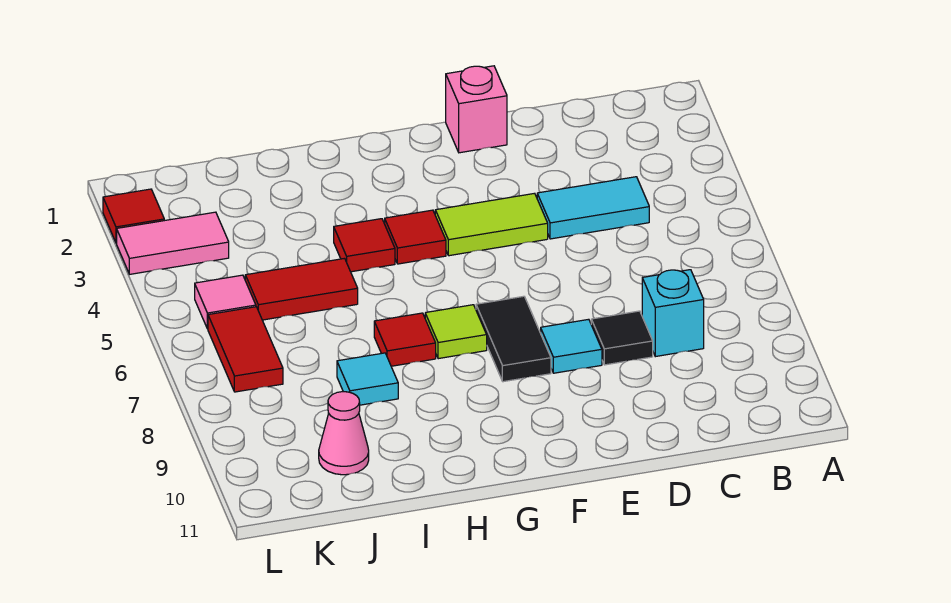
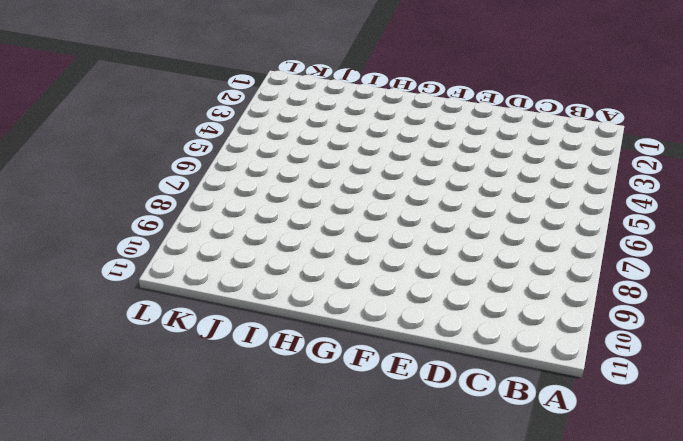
none -> cyan tile C4:D4 level 1
none -> cyan brick C8 level 1
none -> black tile D8 level 1

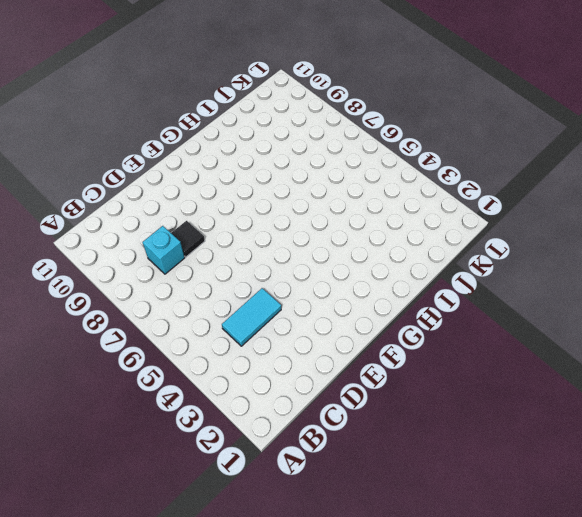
none -> pink brick E1 level 1
none -> lime tile E4:F4 level 1
none -> cyan tile E8 level 1

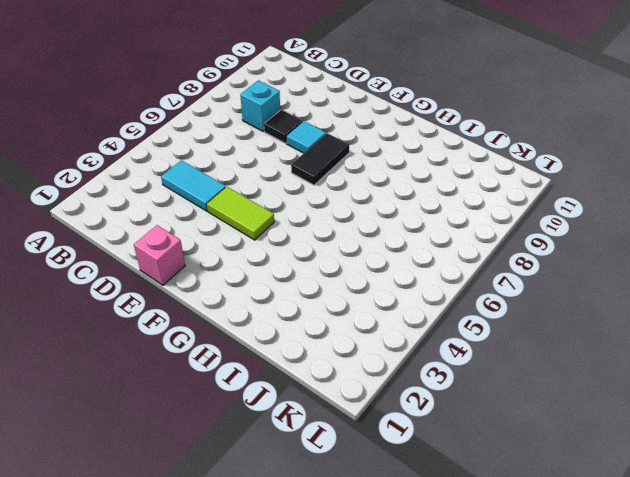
none -> red tile G4 level 1
none -> lime tile G7 level 1
none -> red tile H4 level 1

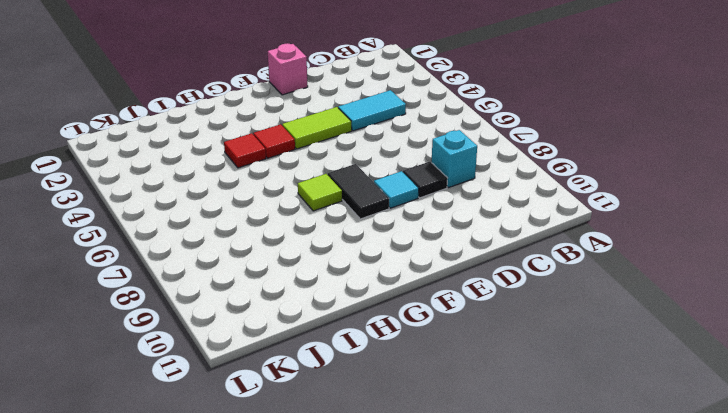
none -> red tile H7 level 1
none -> red tile I5:J5 level 1
none -> cyan tile I8 level 1

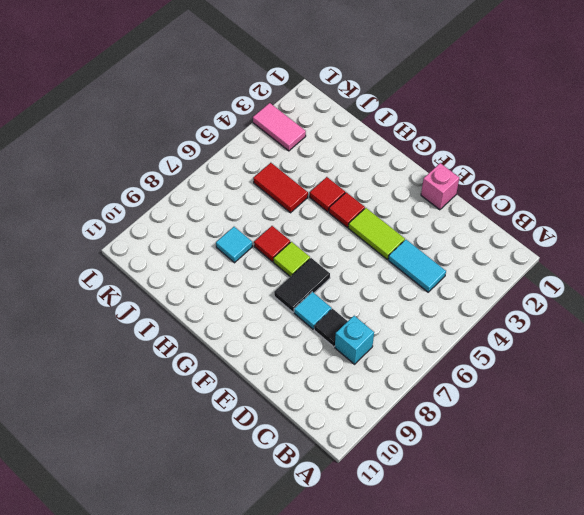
none -> pink cone J10 level 1
none -> pink tile K5 level 1
none -> red tile K6:K7 level 1

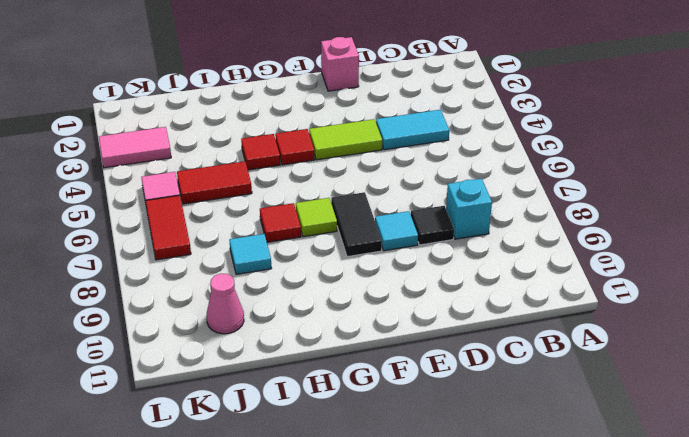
none -> red tile L2 level 1

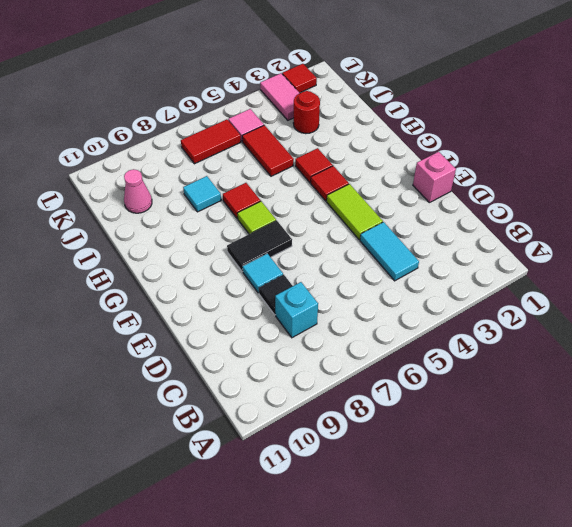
red round brick J3 level 1 -> none

